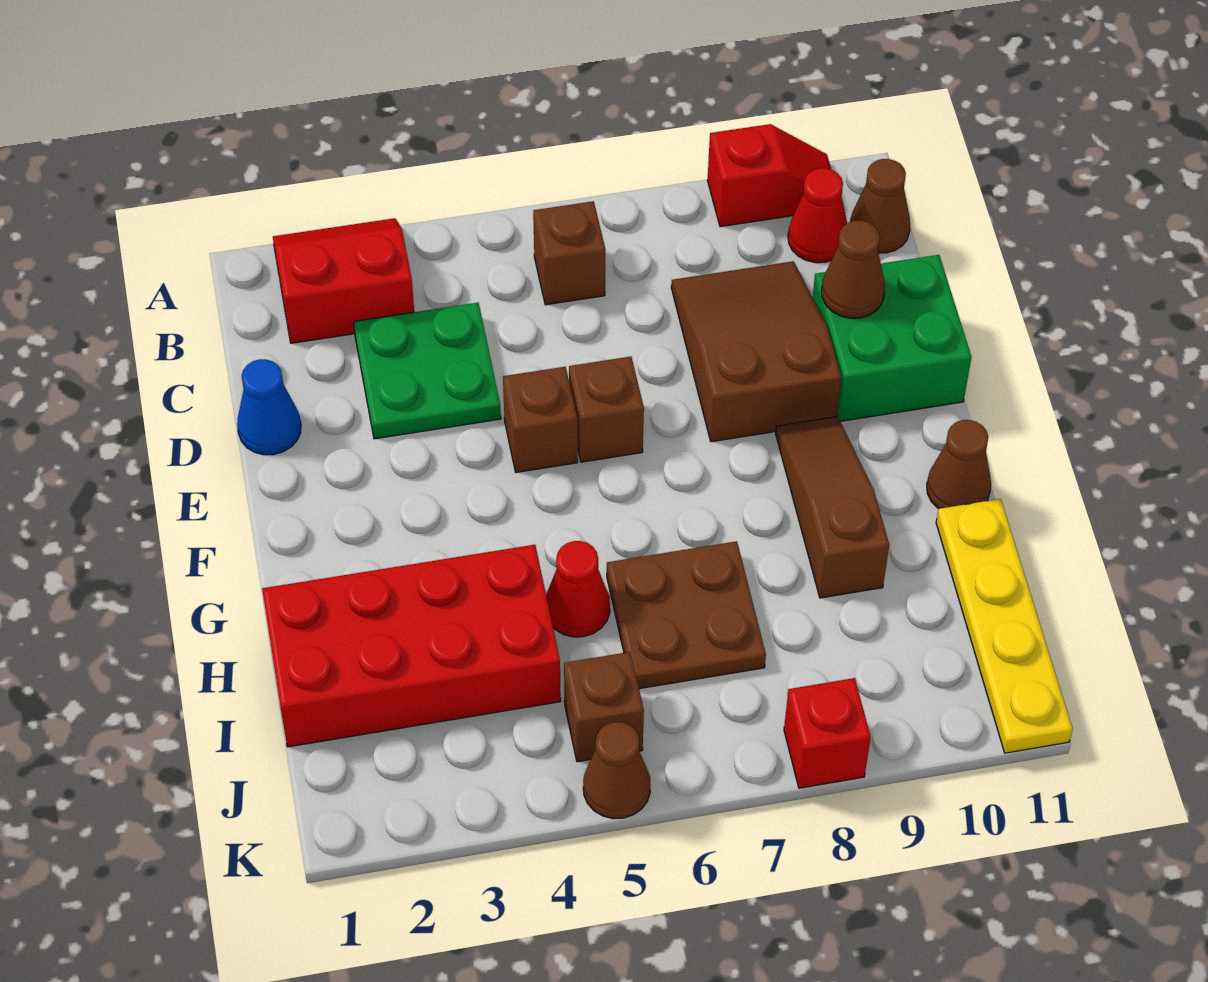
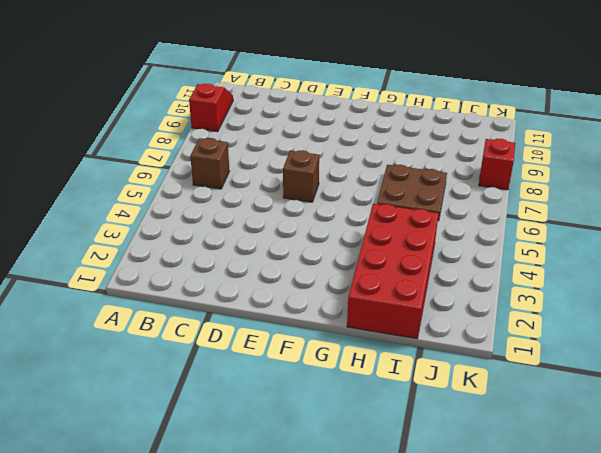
none -> red slope A2:B3 level 1 top B
none -> red cone B10 level 1
none -> brown cone B11 level 1

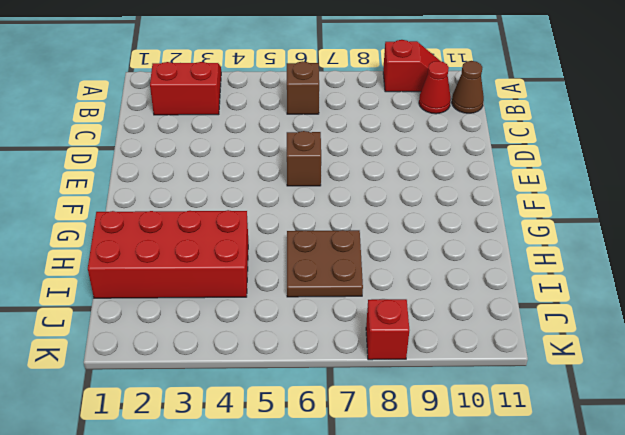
none -> green plate C3:D4 level 1
none -> brown slope C8:E9 level 1 top E
none -> blue cone D1 level 1

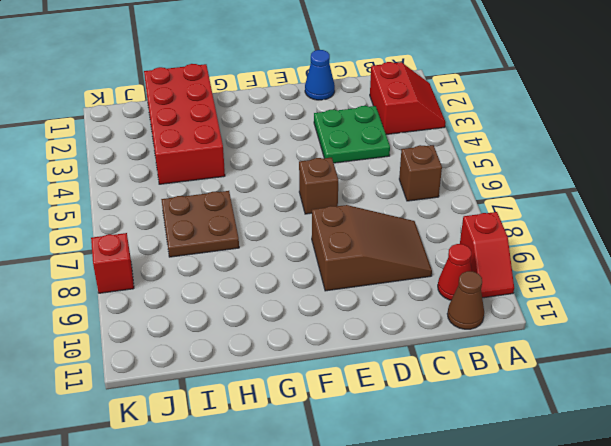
none -> green brick D10:E11 level 1
none -> brown brick E5 level 1
none -> brown slope F9:H9 level 1 top H

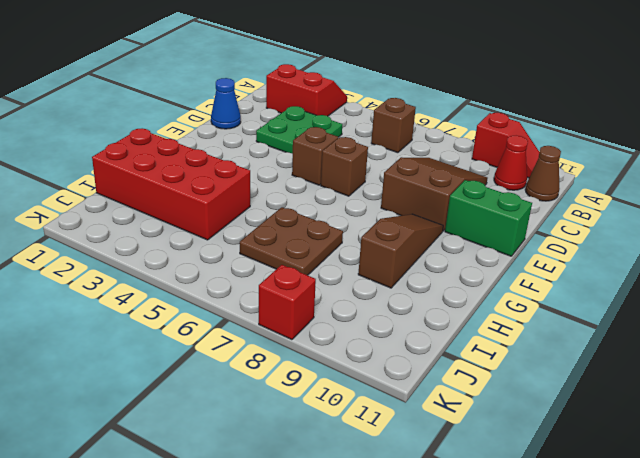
green brick E10:E11 level 1 -> green brick D10:E11 level 1
none -> brown cone G11 level 1
none -> red cone H5 level 1
none -> yellow plate H11:K11 level 1

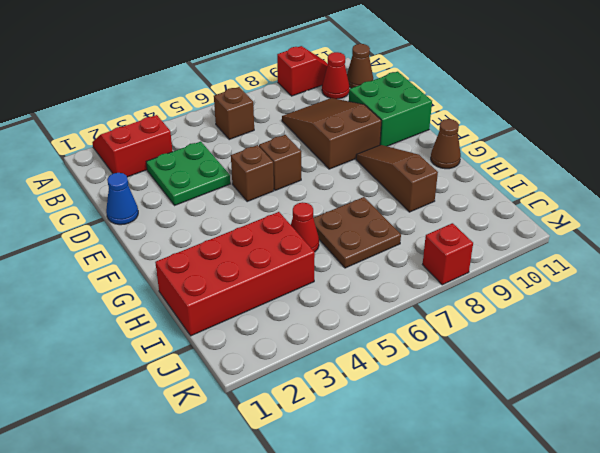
none -> yellow plate H11:K11 level 1
none -> brown brick J5 level 1
none -> brown cone K5 level 1

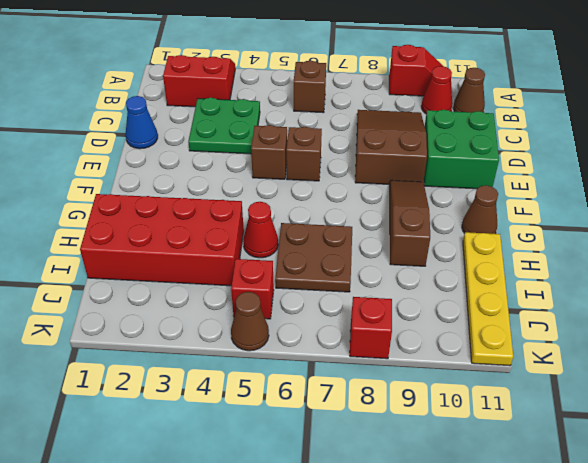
red brick J5 level 1 -> brown brick J5 level 1
none -> brown cone D10 level 2

